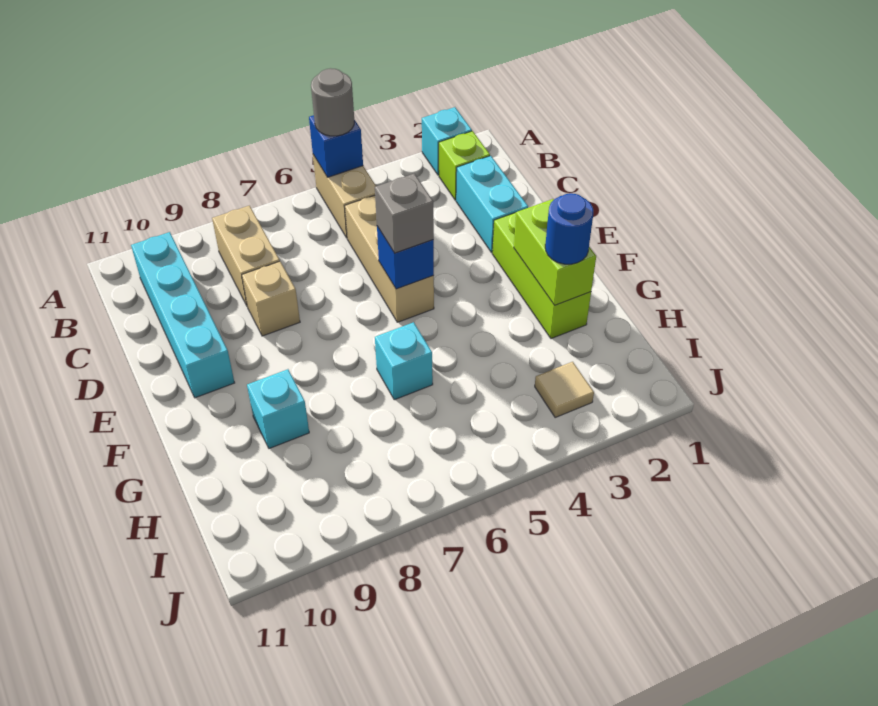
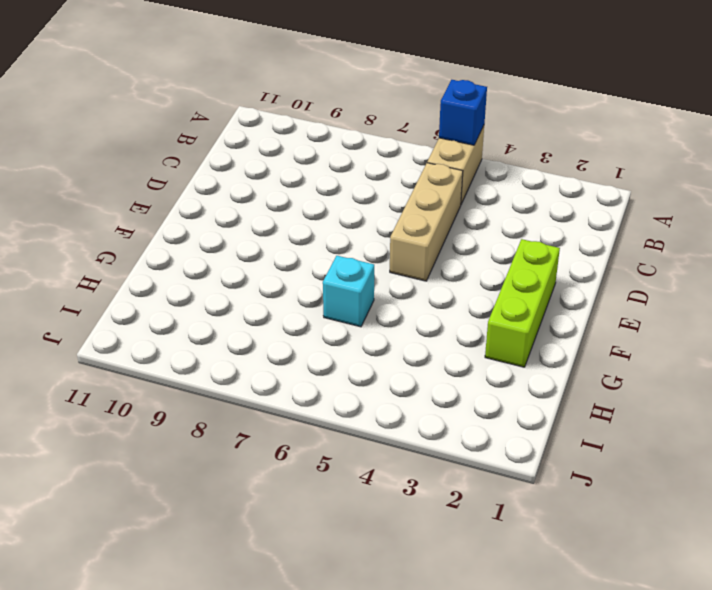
none -> cyan brick A2 level 1
none -> lime brick B2 level 1
none -> tan brick B8:C8 level 1

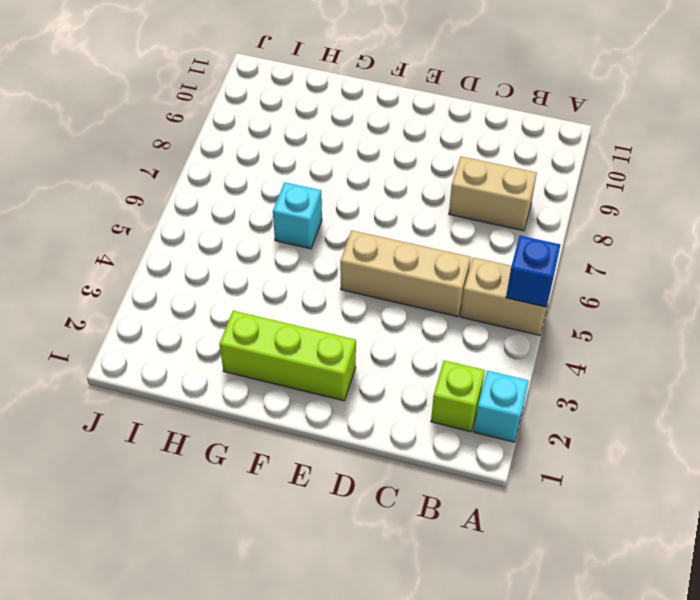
none -> cyan brick B10:E10 level 1
none -> cyan brick C2:D2 level 1
none -> tan brick D8 level 1

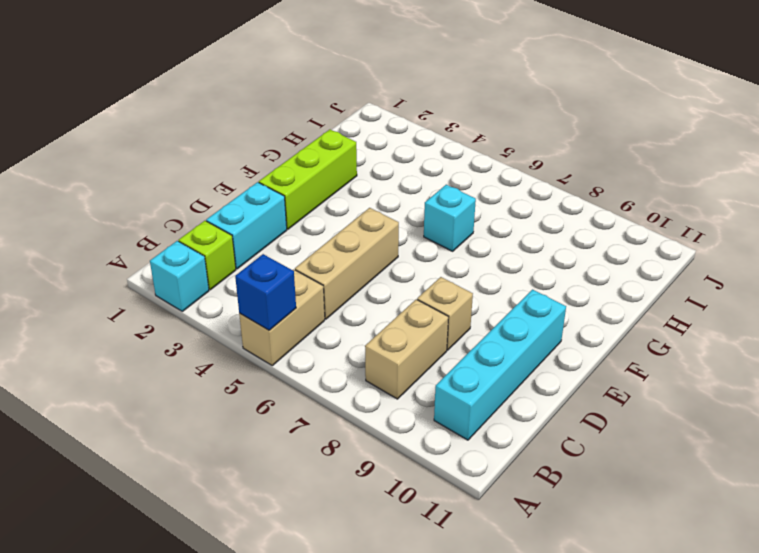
none -> cyan brick G9 level 1
none -> tan tile I3 level 1
none -> blue brick E5 level 2

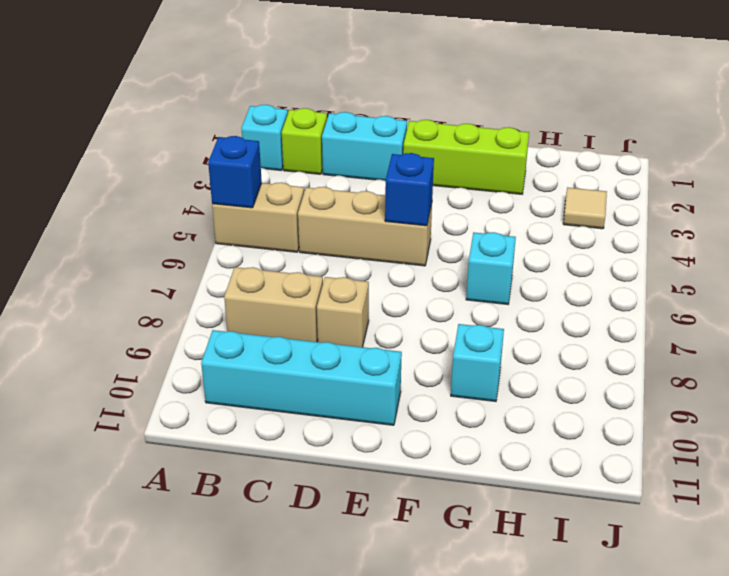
none -> lime brick F2:G2 level 2
none -> grey round brick A5 level 3
none -> grey brick E5 level 3

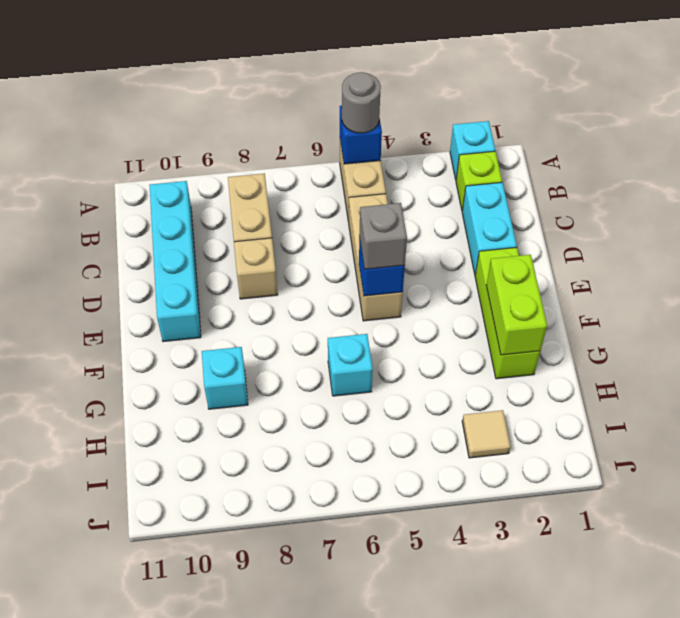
none -> blue round brick G2 level 3

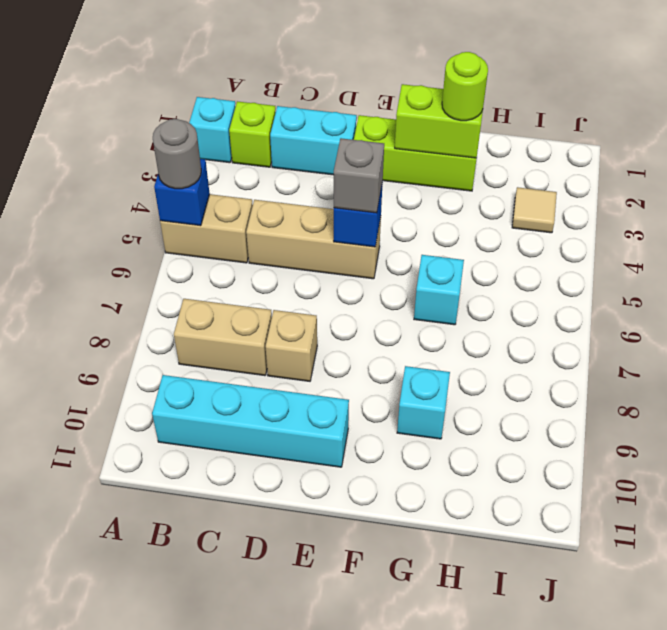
lime round brick G2 level 3 -> blue round brick G2 level 3

